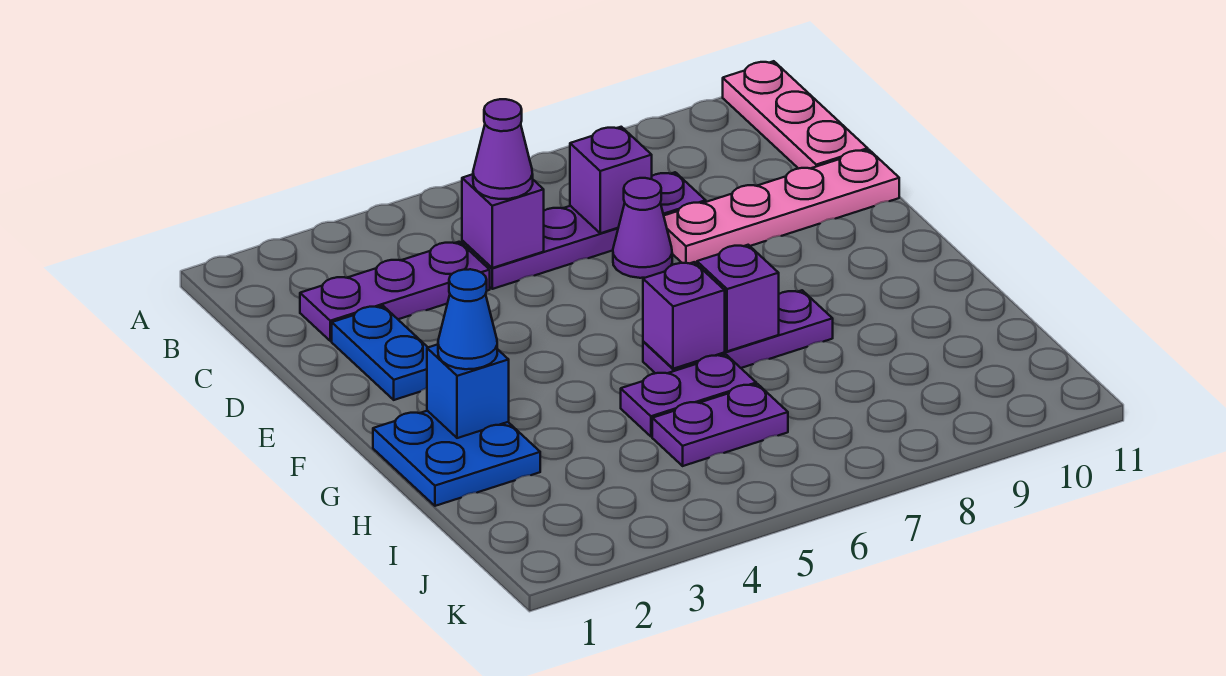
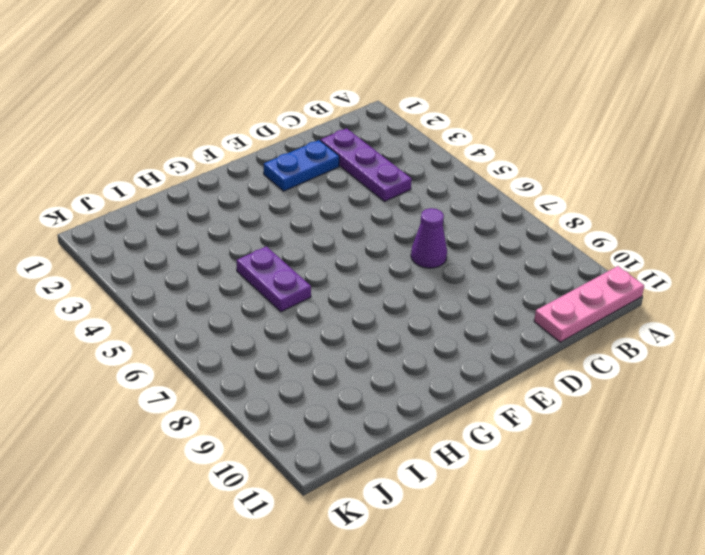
none -> purple plate C5:C8 level 1
none -> pink plate D8:D11 level 1
none -> blue plate G1:H2 level 1

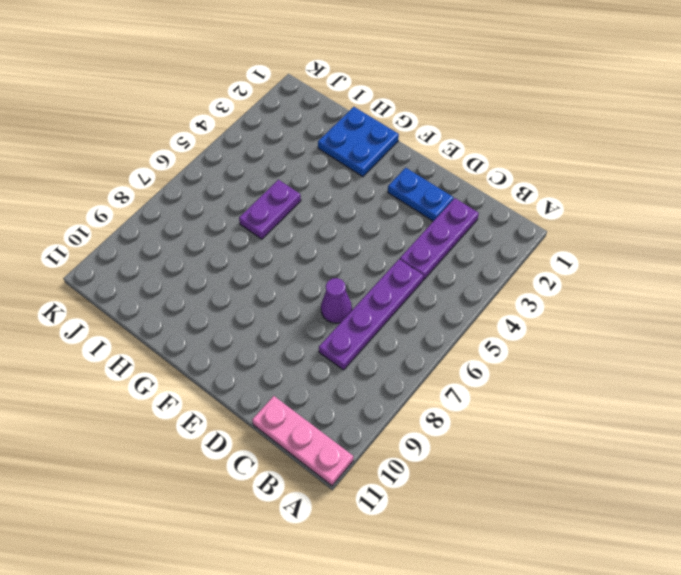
none -> pink plate D8:D11 level 1
none -> purple plate G6:G8 level 1
none -> purple plate I5:I6 level 1

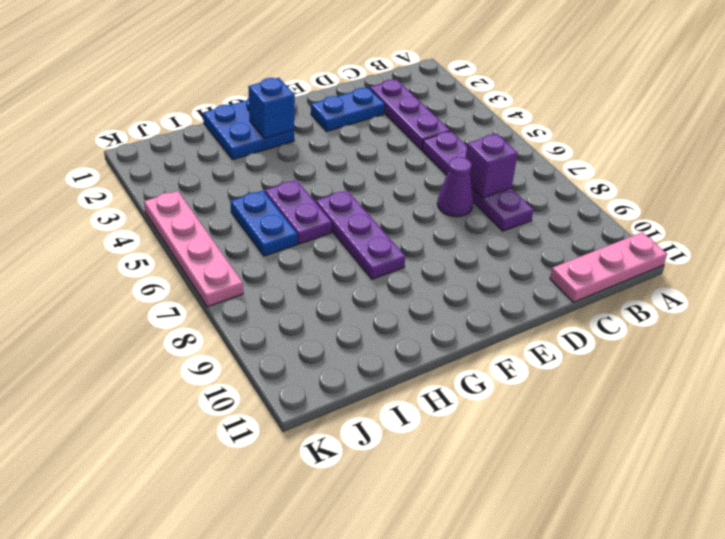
blue plate I5:I6 level 1 -> purple plate I5:I6 level 1
pink plate K4:K7 level 1 -> pink plate D8:D11 level 1
none -> purple brick C5 level 2
none -> purple brick G6 level 2
none -> purple brick G7 level 2

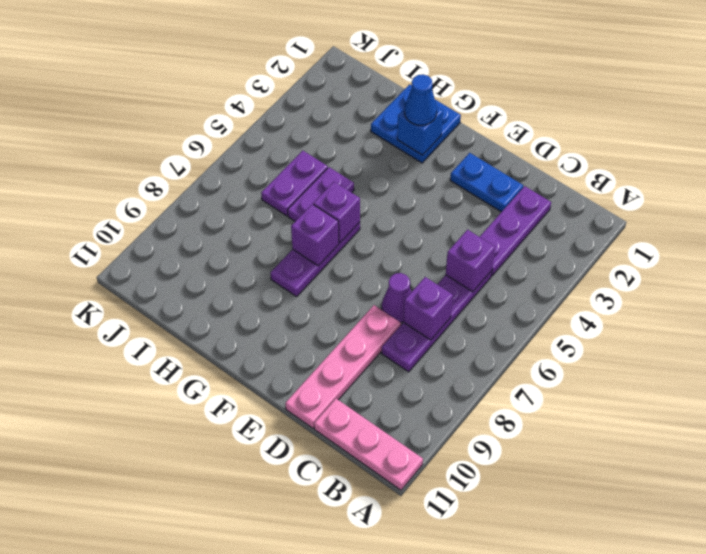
none -> purple cone C5 level 3

